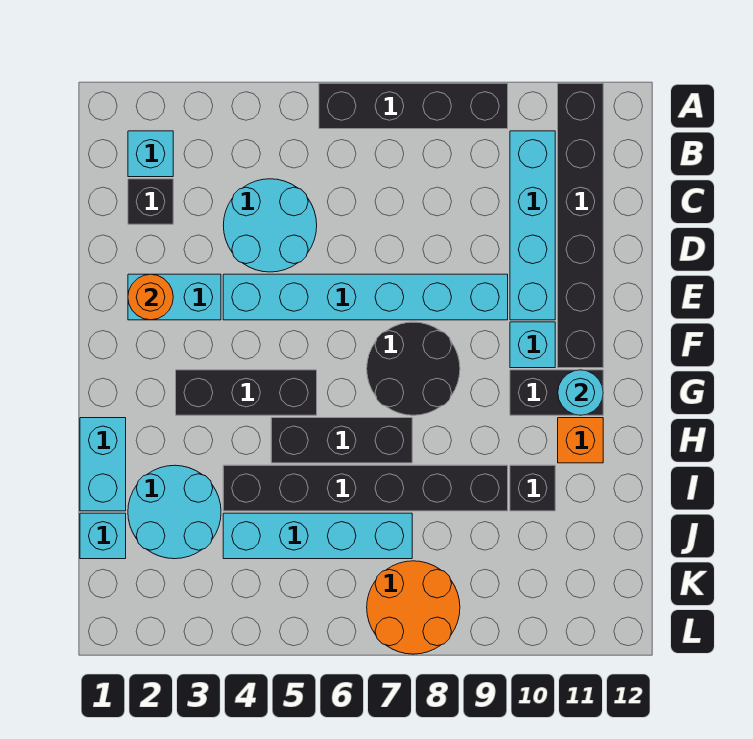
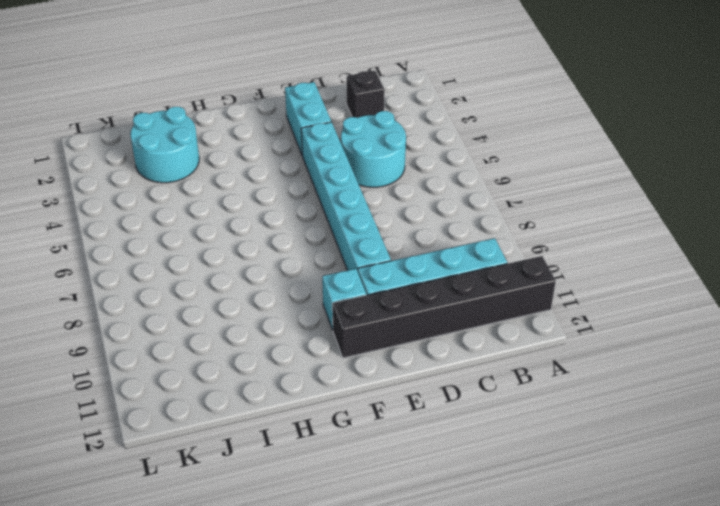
none -> black brick A6:A9 level 1
none -> cyan brick B2 level 1
none -> black round brick F7:G8 level 1

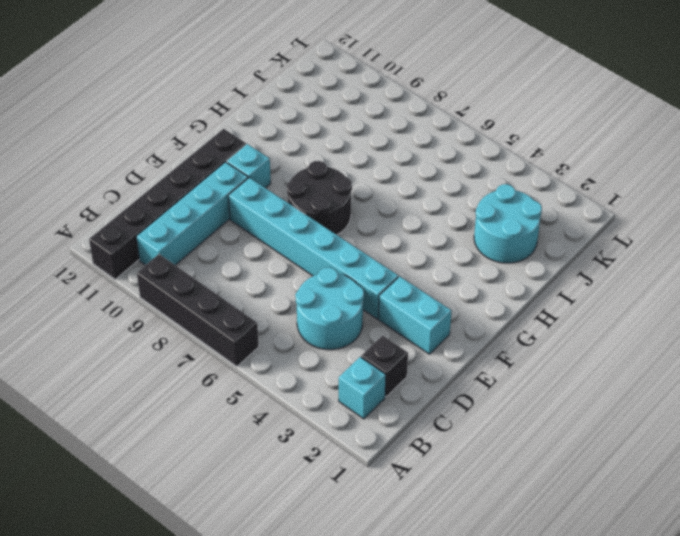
none -> black brick G3:G5 level 1
none -> black brick G10:G11 level 1
none -> cyan brick H1:I1 level 1

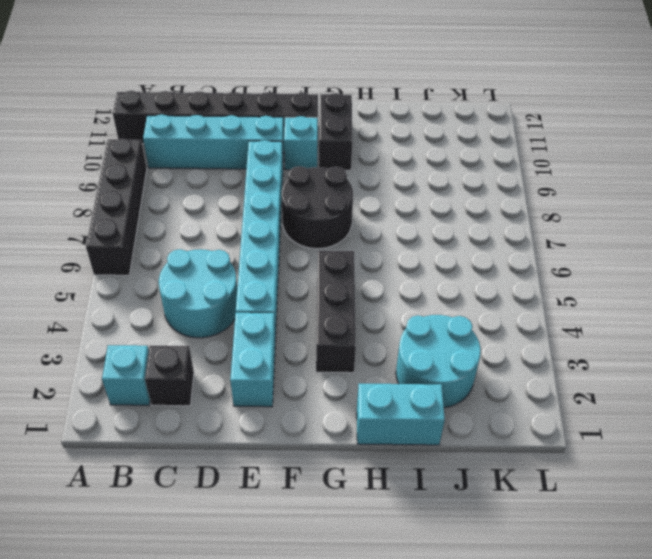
none -> black brick H5:H7 level 1
none -> orange brick H11 level 1
none -> black brick I4:I9 level 1

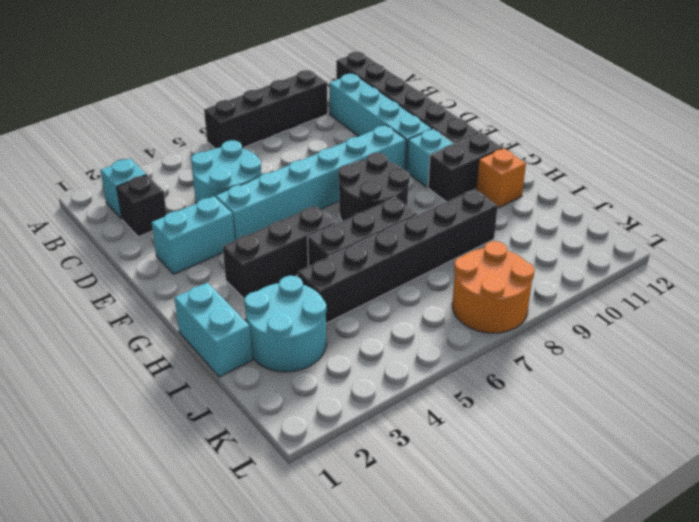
none -> black brick I10 level 1
none -> cyan brick J1 level 1
none -> cyan brick J4:J7 level 1

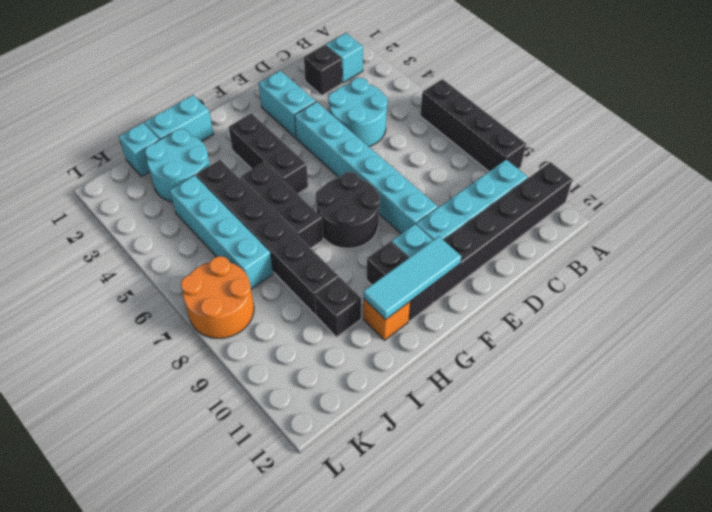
cyan tile F11:H11 level 2 -> cyan round brick G11 level 2
none -> orange round brick E2 level 2

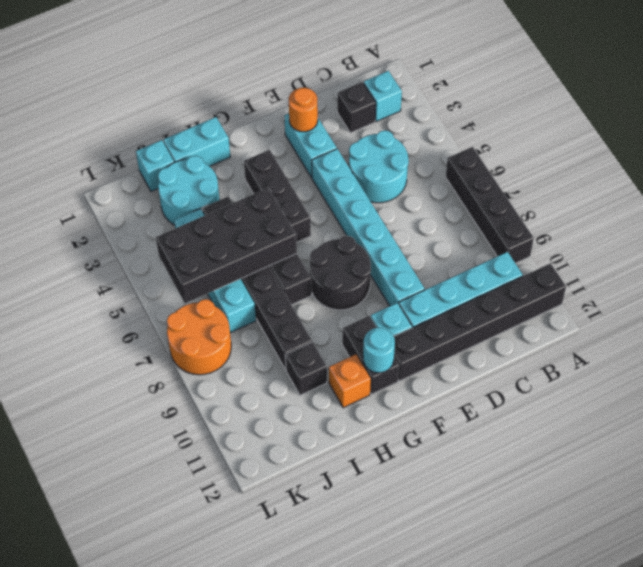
black brick H5:K6 level 2 -> none

